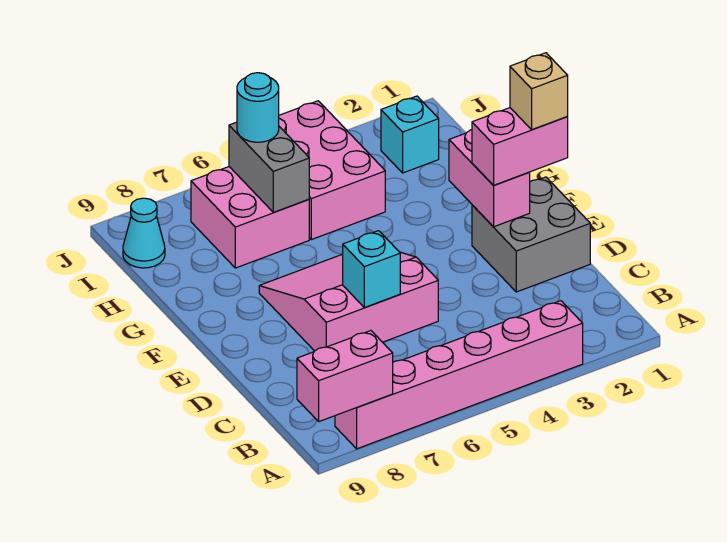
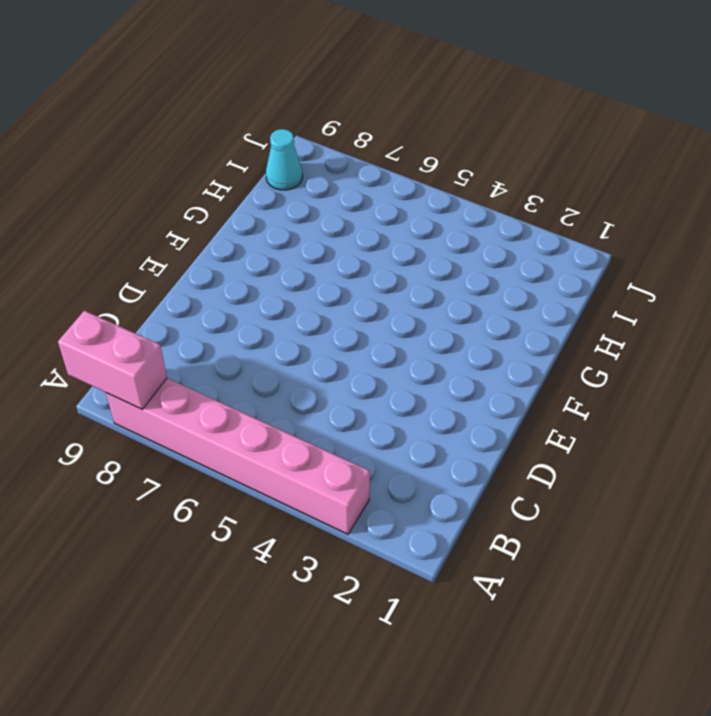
none -> grey brick D1:E2 level 1
none -> pink slope D5:F7 level 1 top D
none -> pink brick H4:J5 level 1

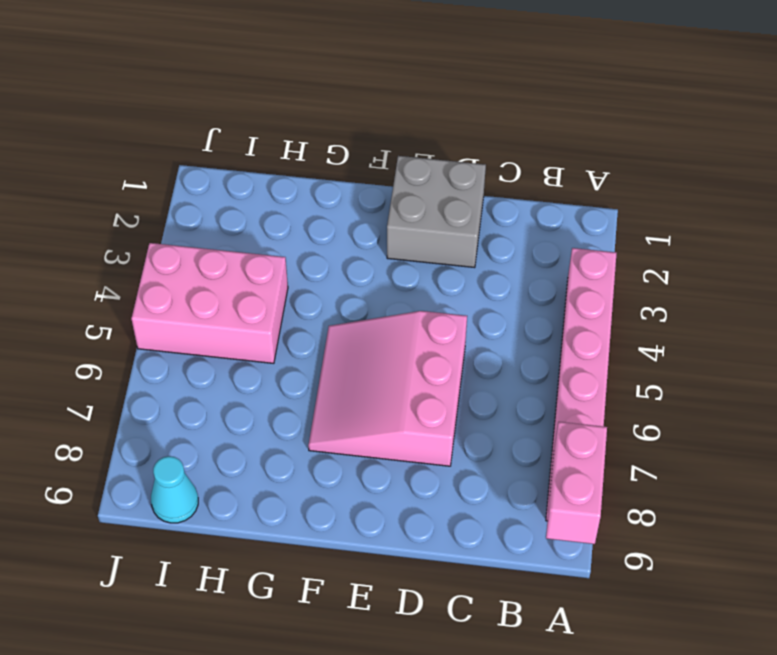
none -> pink brick H6:I7 level 1
none -> cyan brick I2 level 1
none -> cyan brick D6 level 2

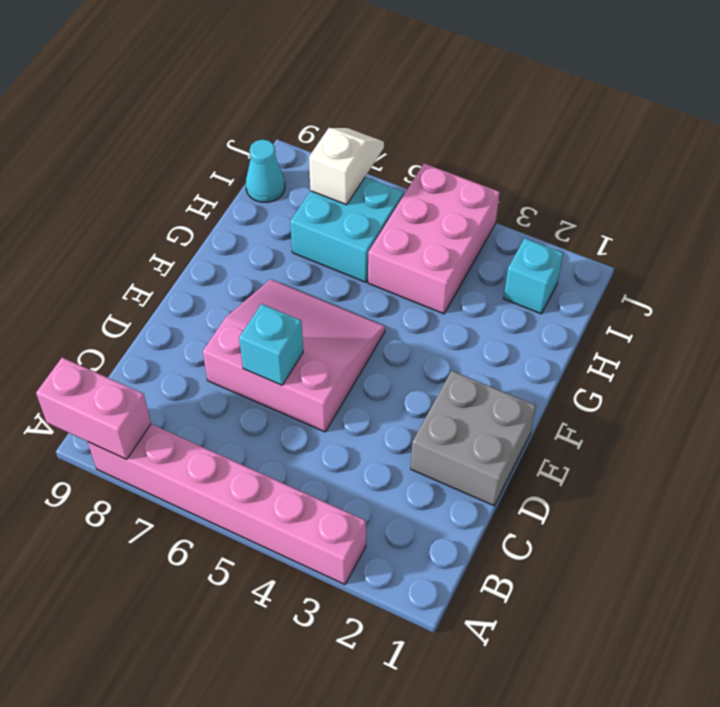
cyan brick H6:I7 level 1 -> pink brick H6:I7 level 1
white slope I7:J7 level 2 top I -> none
none -> pink brick E2:F2 level 2
none -> grey brick H6:I6 level 2
none -> pink brick E1:E2 level 3

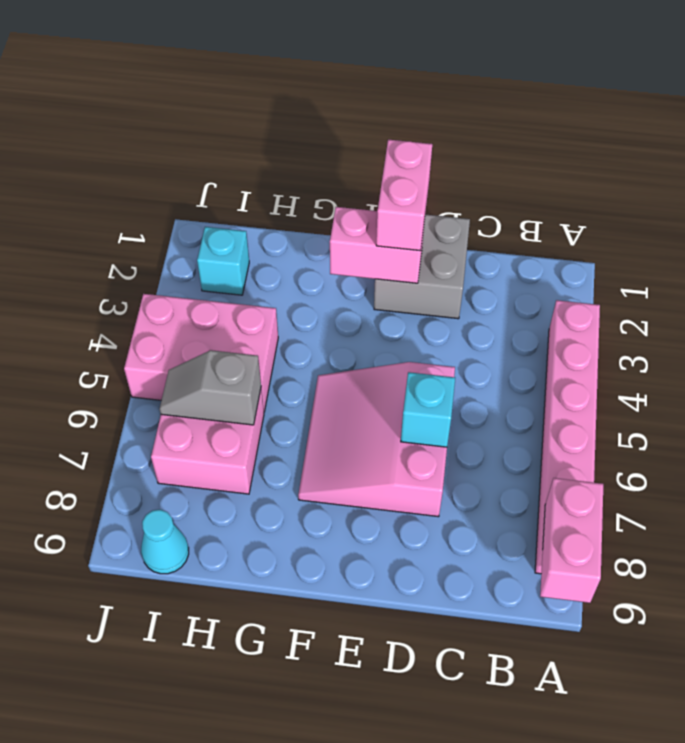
grey slope H6:I6 level 2 top H -> grey brick H6:I6 level 2
none -> cyan round brick I6 level 3
none -> tan brick E1 level 4

